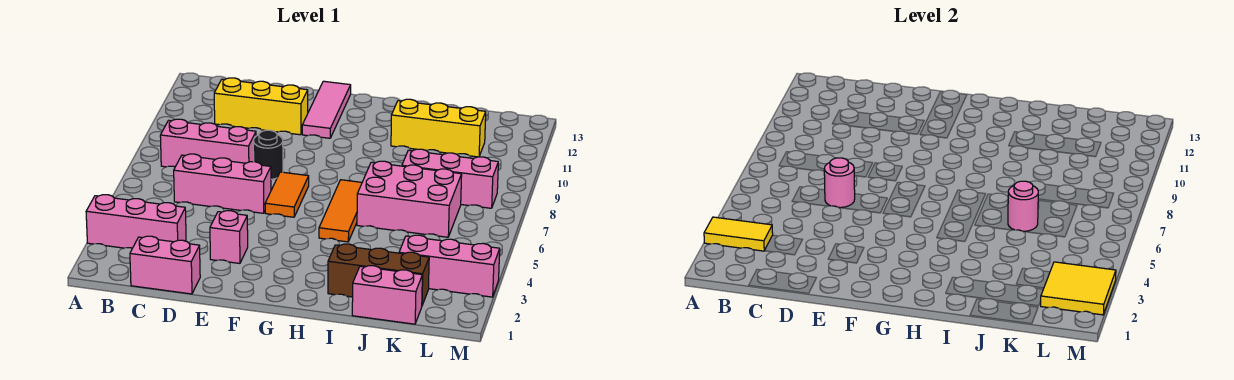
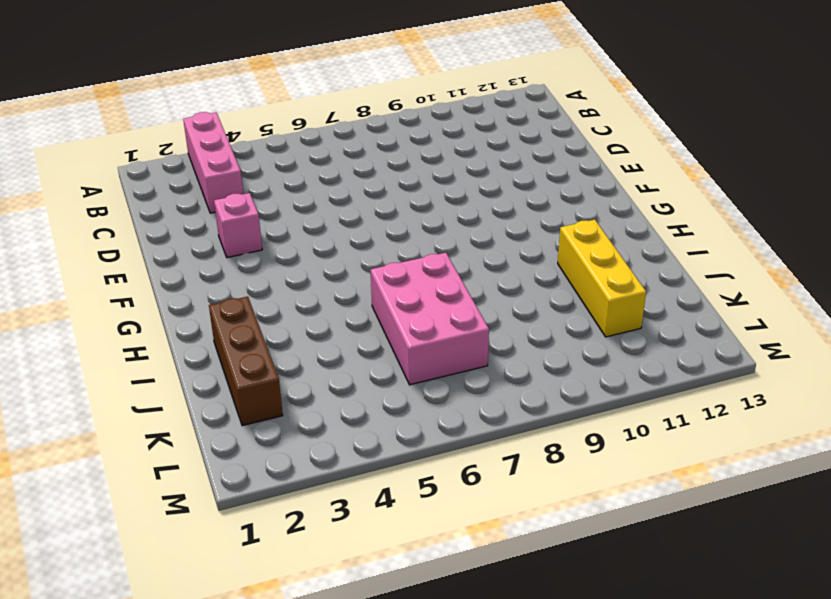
none -> pink brick B8:D8 level 1
none -> pink brick C1:D1 level 1
none -> pink brick C6:E6 level 1

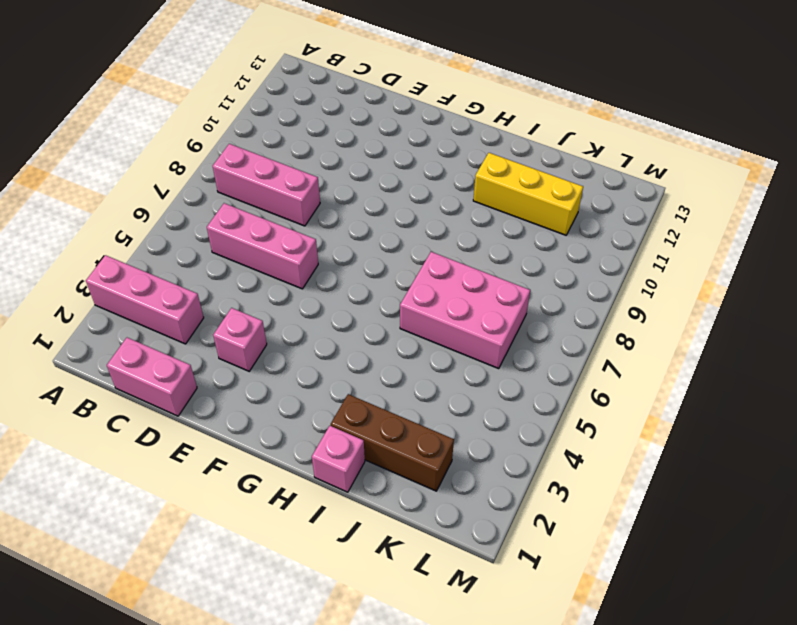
pink brick I1 level 1 -> none
none -> yellow brick C11:E11 level 1
none -> black round brick E8 level 1
none -> orange tile F6:F7 level 1

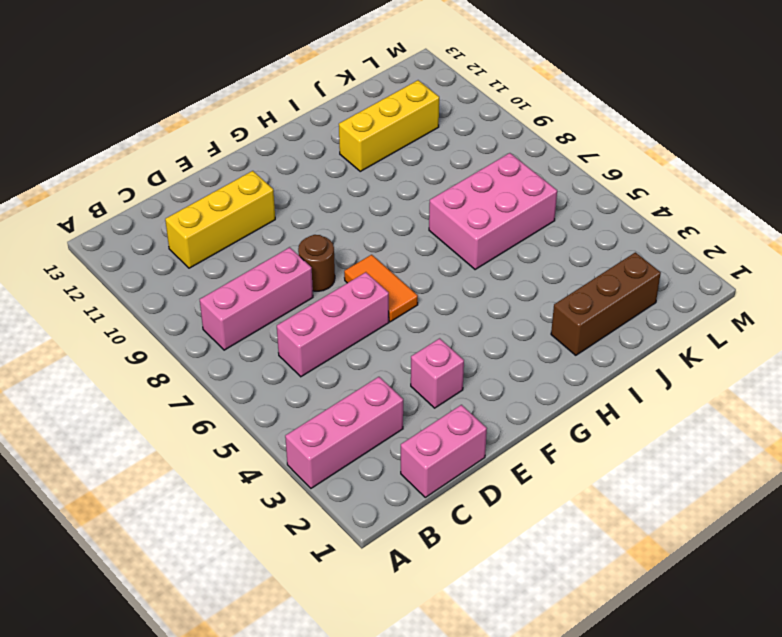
brown round brick E8 level 1 -> black round brick E8 level 1
none -> pink tile F11:F13 level 1
none -> orange tile H5:H7 level 1
none -> pink brick J1:K1 level 1

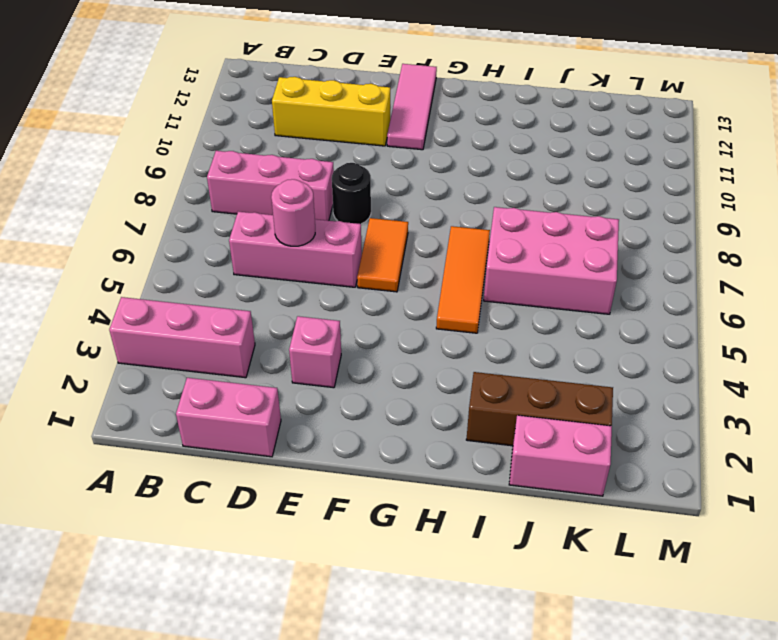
none -> yellow brick I11:K11 level 1
none -> pink brick J8:L8 level 1
none -> pink brick K3:M3 level 1

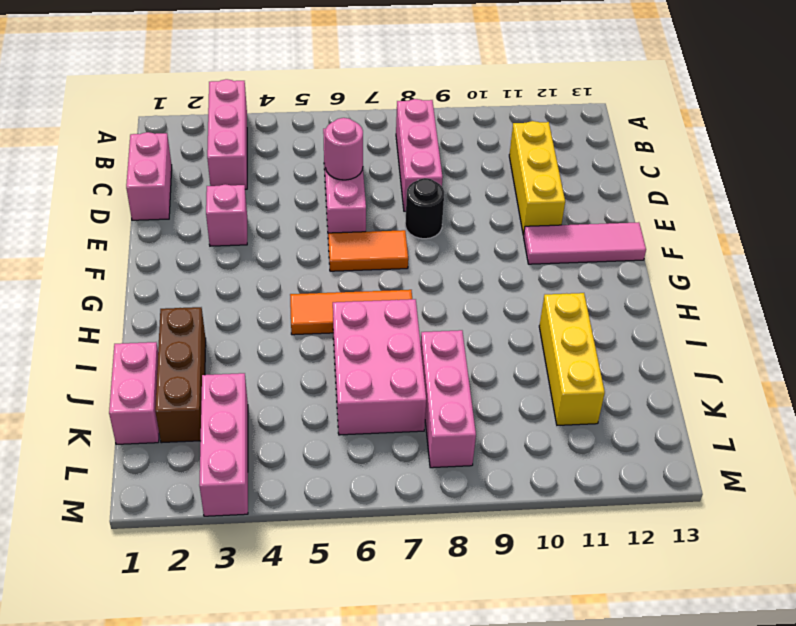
none -> yellow tile A3:B3 level 2
none -> pink round brick J6 level 2
none -> yellow tile L2:M3 level 2

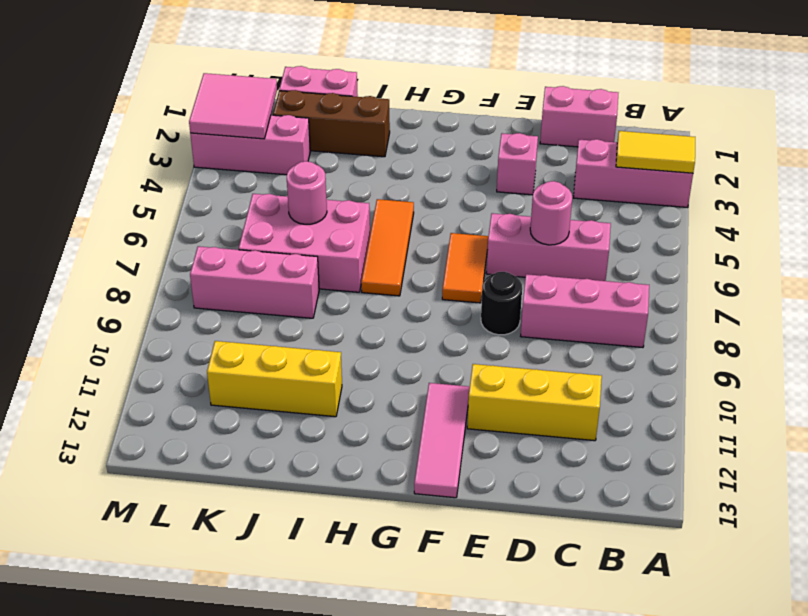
pink tile L2:M3 level 2 -> yellow tile L2:M3 level 2

